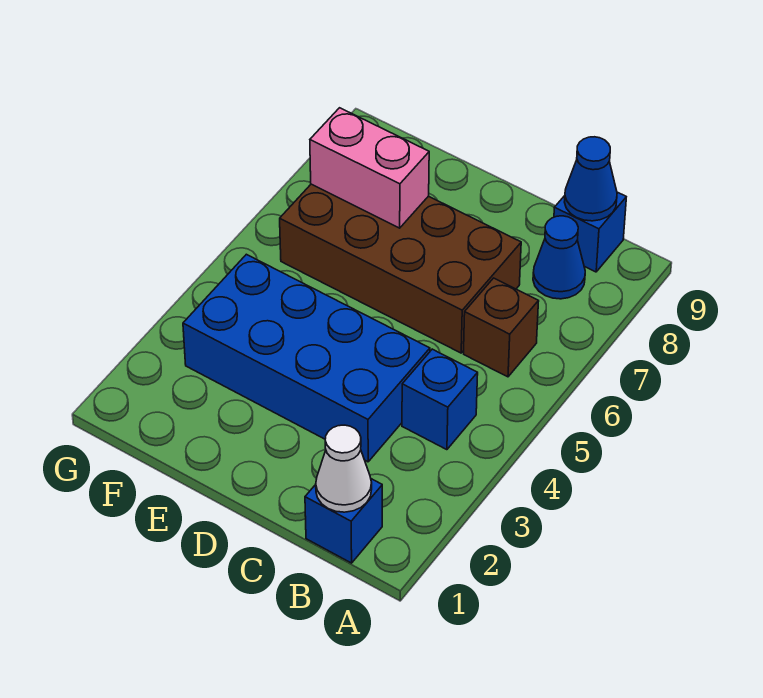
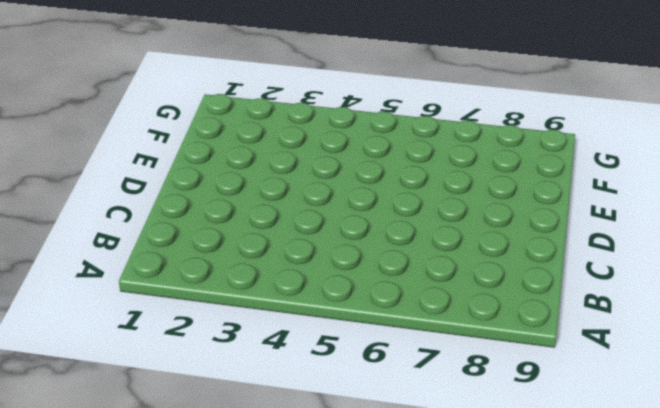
none -> blue brick B1 level 1
none -> blue brick B4 level 1

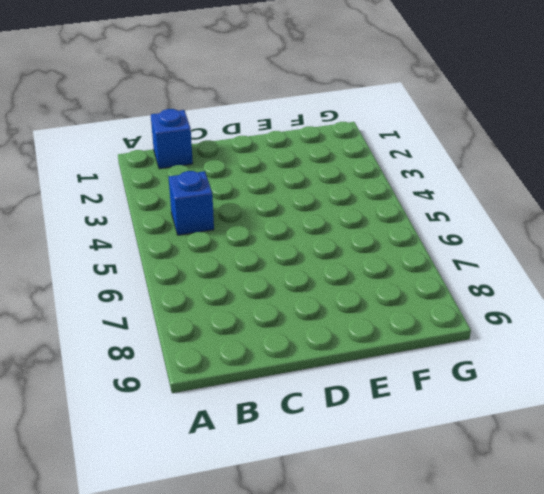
none -> brown brick B6 level 1
none -> blue cone B8 level 1

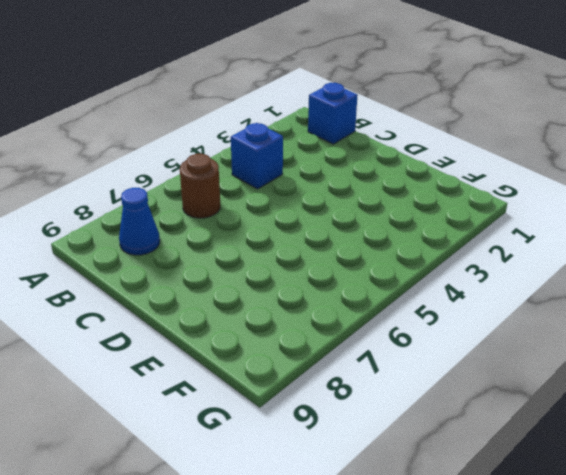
brown round brick B6 level 1 -> brown brick B6 level 1
none -> blue brick B9 level 1
none -> blue brick C3:F4 level 1

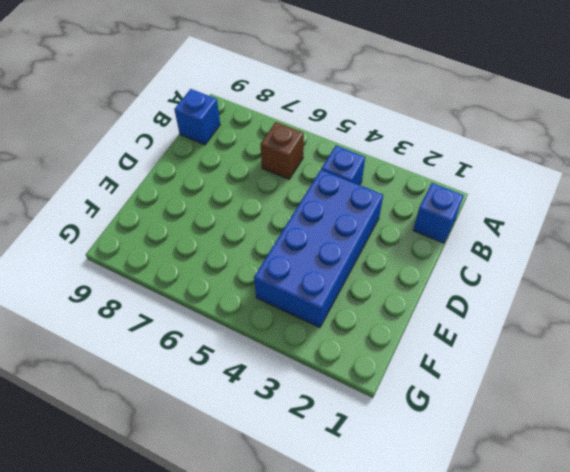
none -> blue cone B8 level 1
none -> brown brick C6:F7 level 1

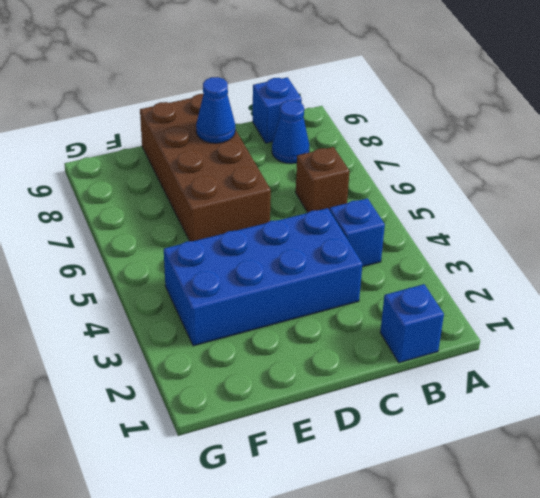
brown brick D6:E9 level 1 -> brown brick C6:F7 level 1
blue cone D8 level 2 -> blue cone B9 level 2
none -> white cone B1 level 2
none -> pink brick E7:F7 level 2

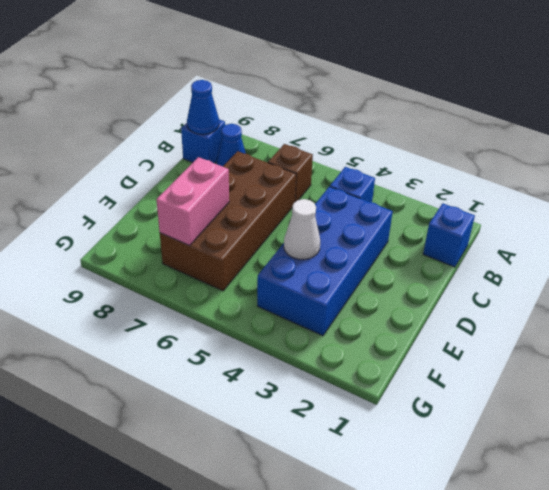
white cone E4 level 2 -> white cone B1 level 2

